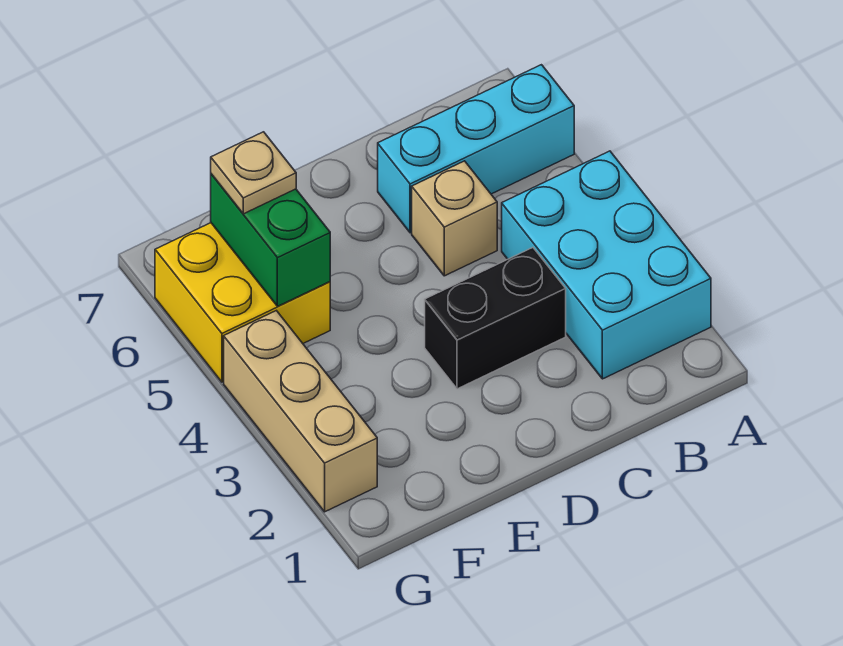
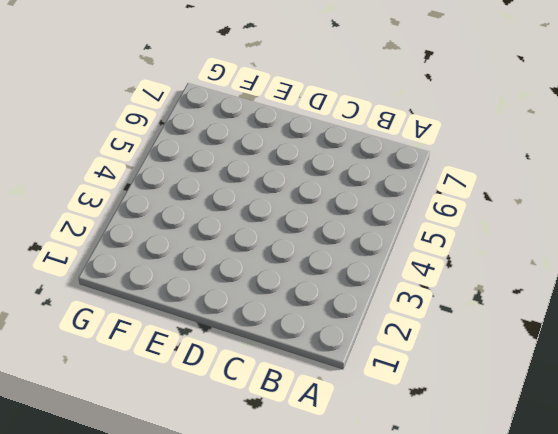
none -> cyan brick A2:B4 level 1
none -> cyan brick A6:C6 level 1

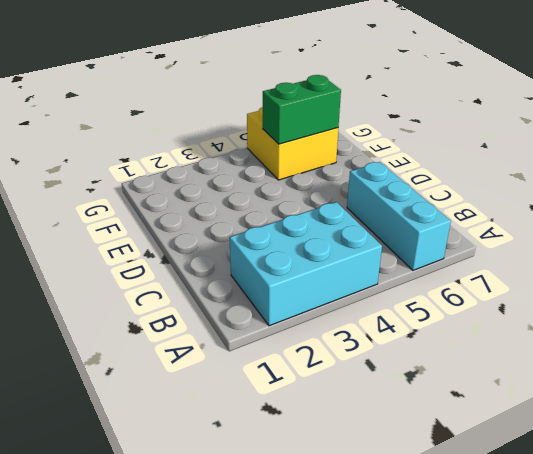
none -> black brick C3:D3 level 1
none -> tan brick C5 level 1

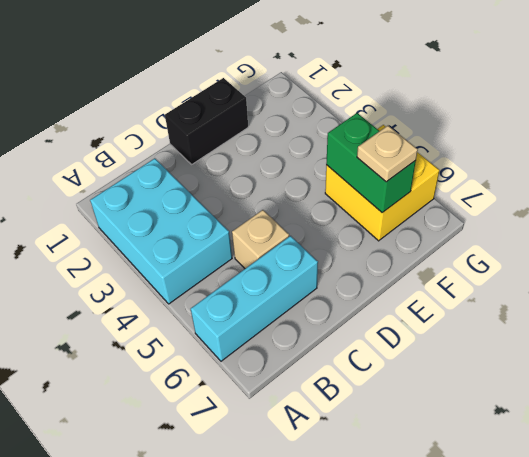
black brick D1:E1 level 1 -> black brick C3:D3 level 1
none -> tan brick G2:G4 level 1

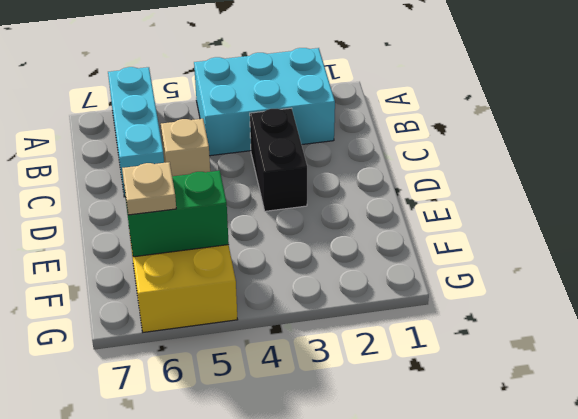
none -> tan brick G2:G4 level 1

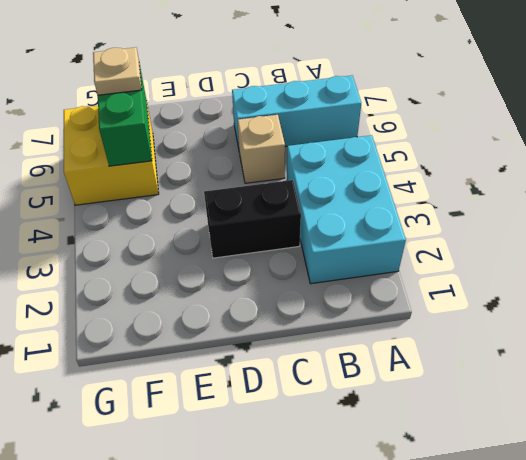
none -> tan brick G2:G4 level 1

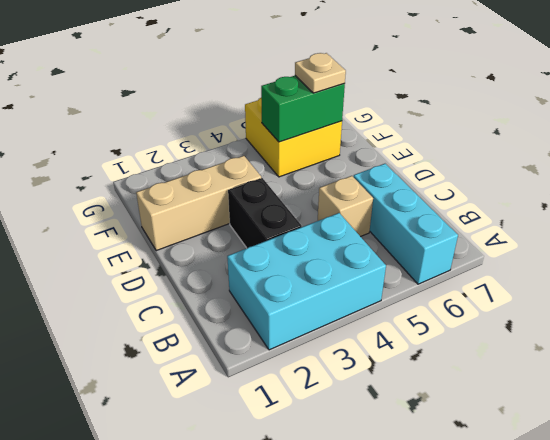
tan brick E1:E3 level 1 -> tan brick G2:G4 level 1

